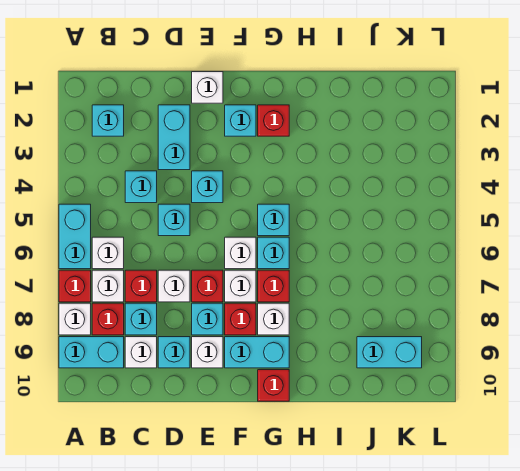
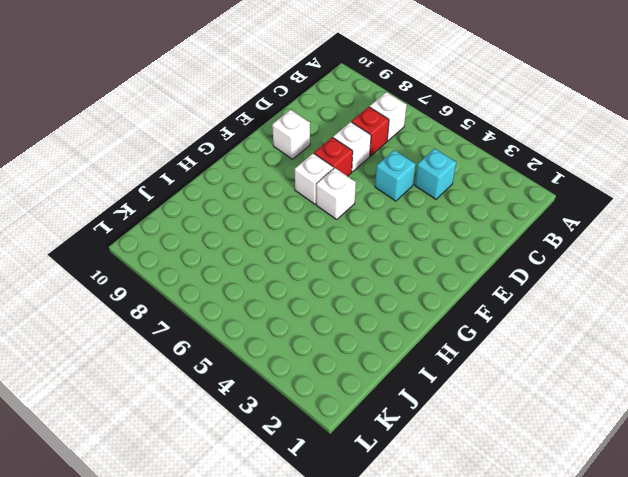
none -> cyan brick A5:A6 level 1
none -> red brick A7 level 1
none -> white brick A8 level 1
none -> cyan brick A9:B9 level 1

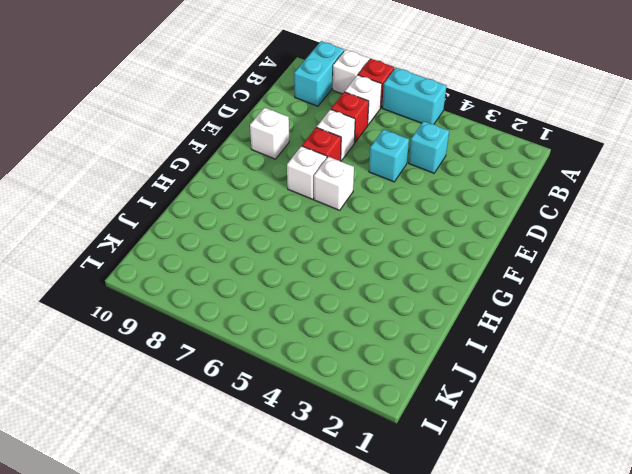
none -> cyan brick B2 level 1
none -> white brick B6 level 1
none -> red brick B8 level 1
none -> cyan brick C8 level 1

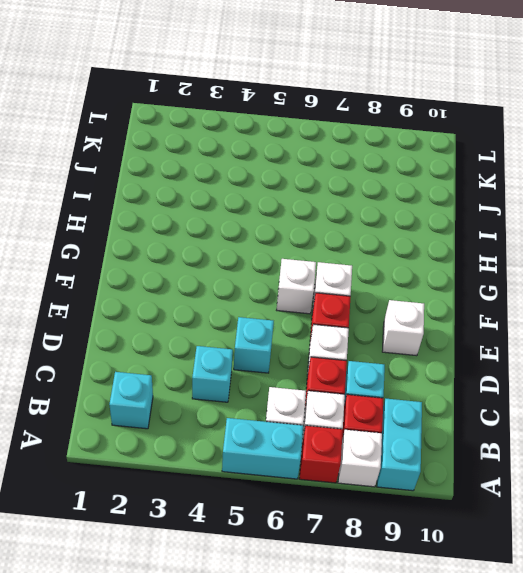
none -> white brick C9 level 1
none -> cyan brick D2:D3 level 1
none -> cyan brick D9 level 1
none -> white brick E1 level 1

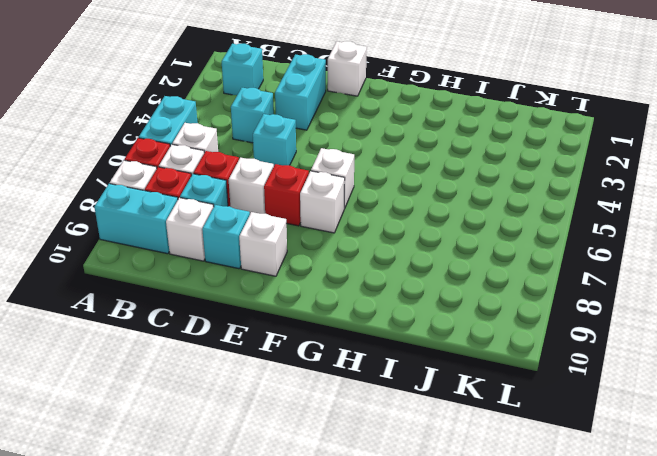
none -> cyan brick E4 level 1
none -> cyan brick E8 level 1
none -> cyan brick F2 level 1
none -> red brick F8 level 1

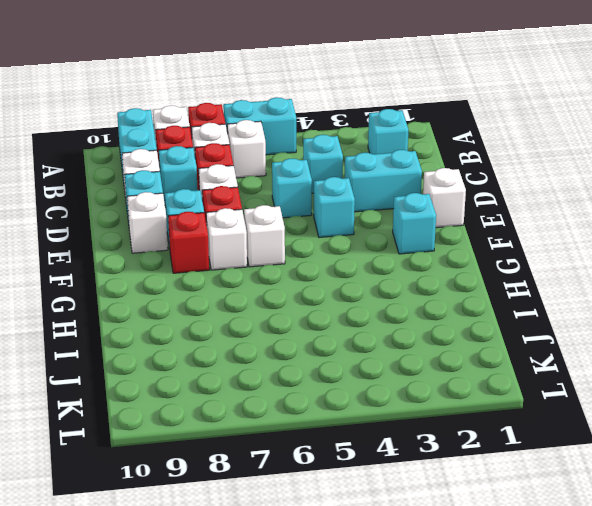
none -> cyan brick F9:G9 level 1
none -> red brick G2 level 1
none -> cyan brick G5 level 1
none -> cyan brick G6 level 1

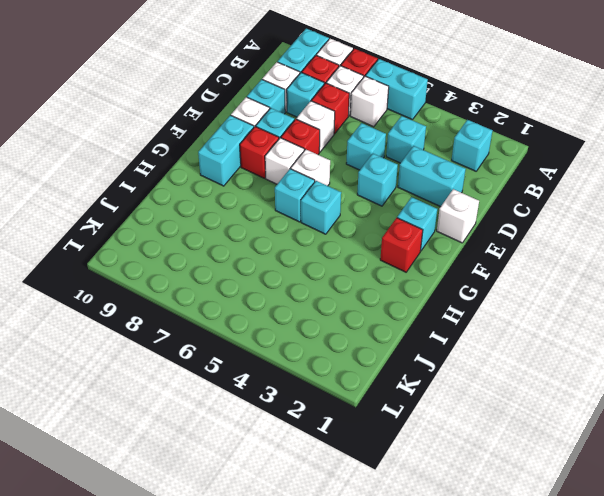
none -> red brick G7 level 1
none -> white brick G8 level 1
none -> red brick G10 level 1
none -> cyan brick J9:K9 level 1

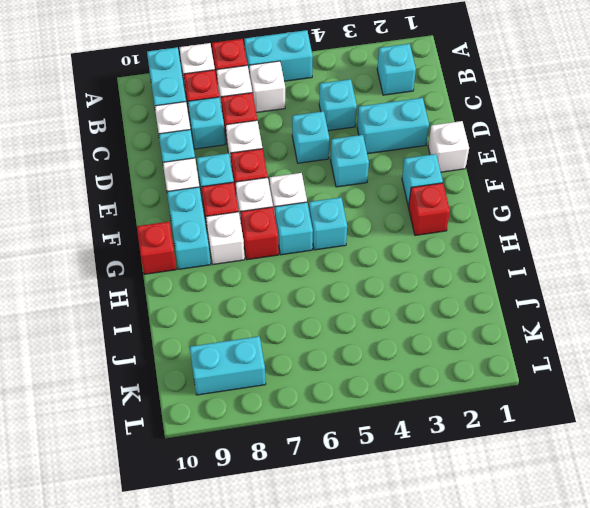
cyan brick K8:K9 level 1 -> cyan brick J9:K9 level 1

